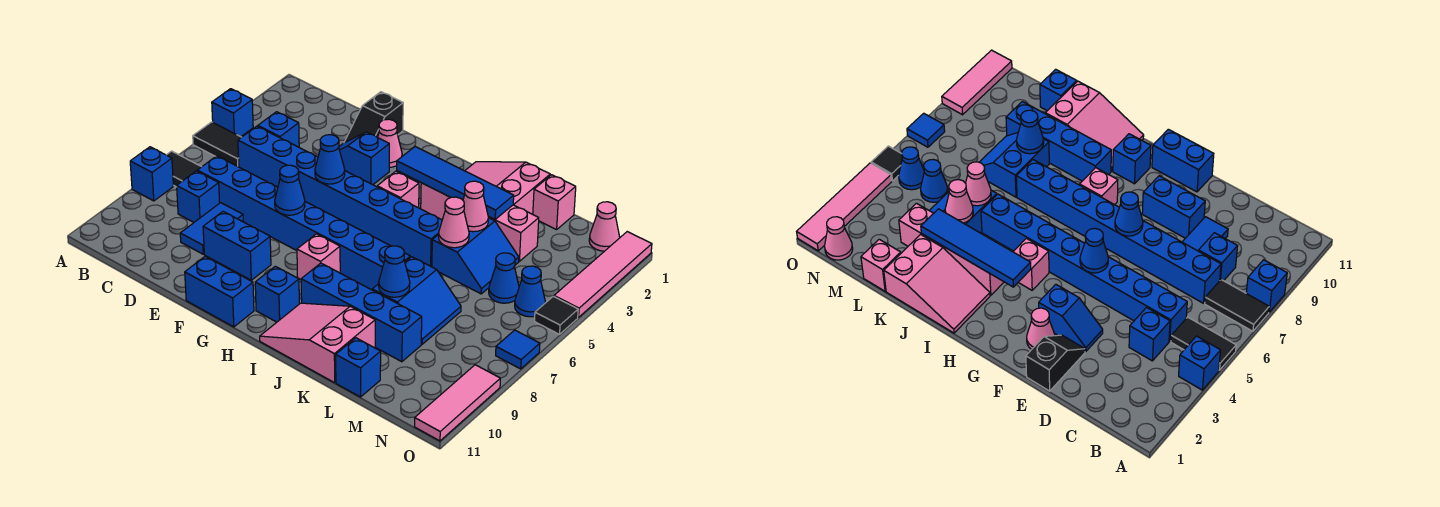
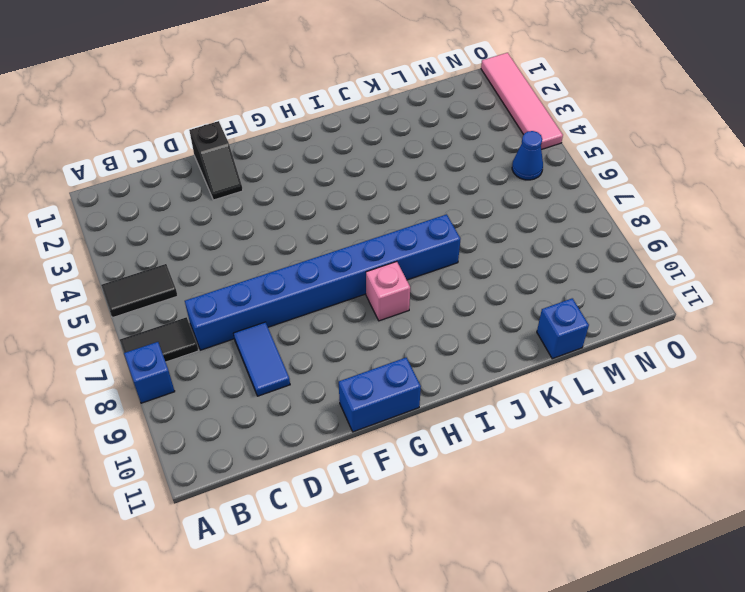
none -> blue brick A4 level 1
none -> blue brick C4 level 1
none -> blue brick C5:J5 level 1
none -> blue brick C8 level 1

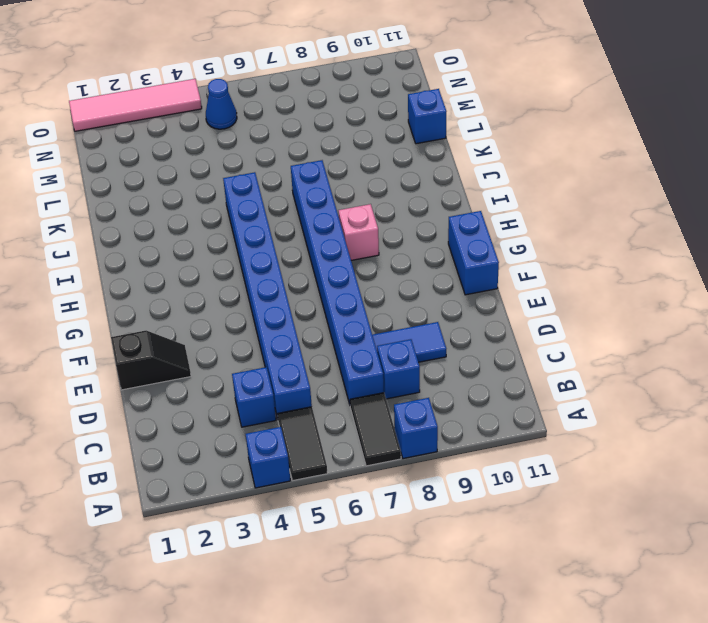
none -> blue slope E3:F3 level 1 top F
none -> blue brick E9:F9 level 1
none -> pink cone F2 level 1
none -> pink brick H4 level 1

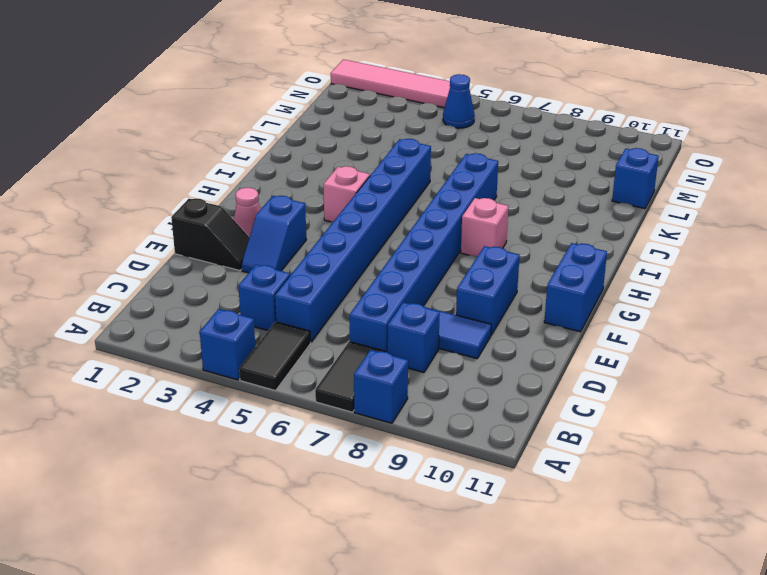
none -> blue brick H10 level 1
none -> pink slope I1:K2 level 1 top K
none -> pink brick I3:L3 level 1
none -> blue brick I9:L9 level 1

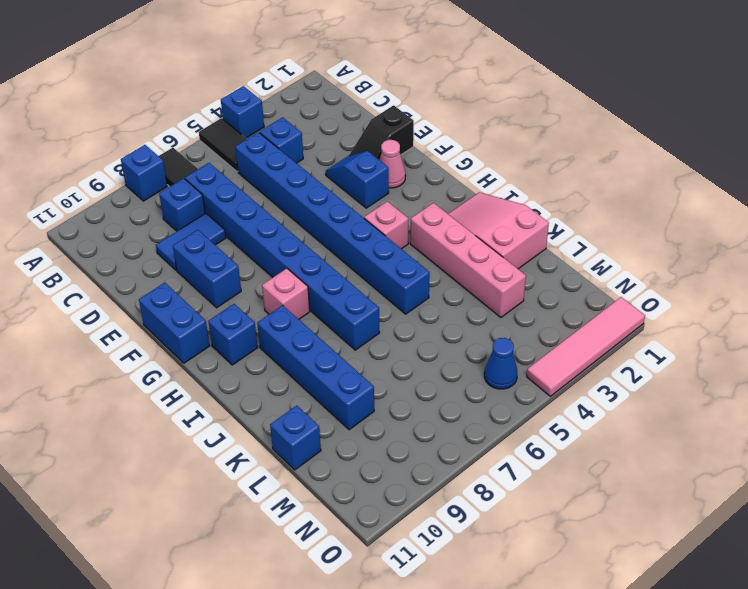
none -> pink slope I10:K11 level 1 top K
none -> blue slope K4:L5 level 1 top K
none -> blue slope K7:L8 level 1 top K
none -> pink brick L1 level 1

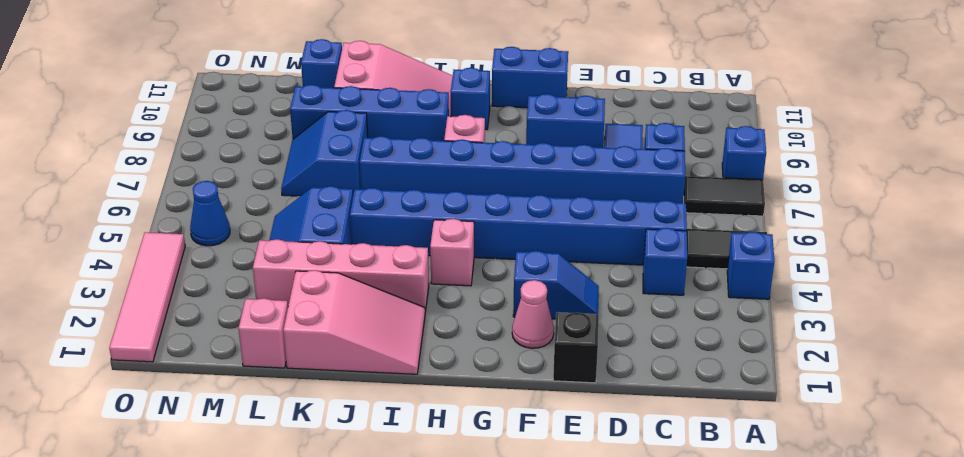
none -> blue cone M5 level 1
none -> pink cone N1 level 1
none -> black tile O5 level 1
none -> blue tile O7 level 1

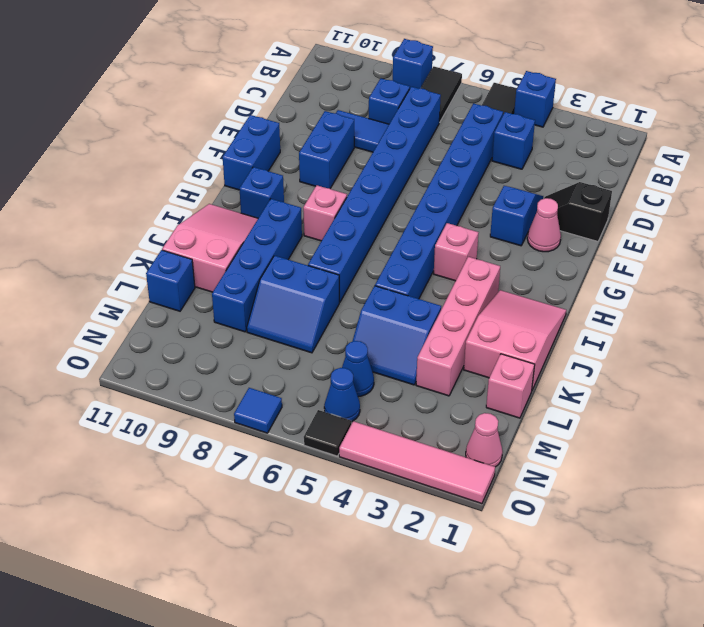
none -> pink tile O9:O11 level 1
none -> blue cone F5 level 2
none -> blue cone F7 level 2
none -> blue tile H3:K3 level 2

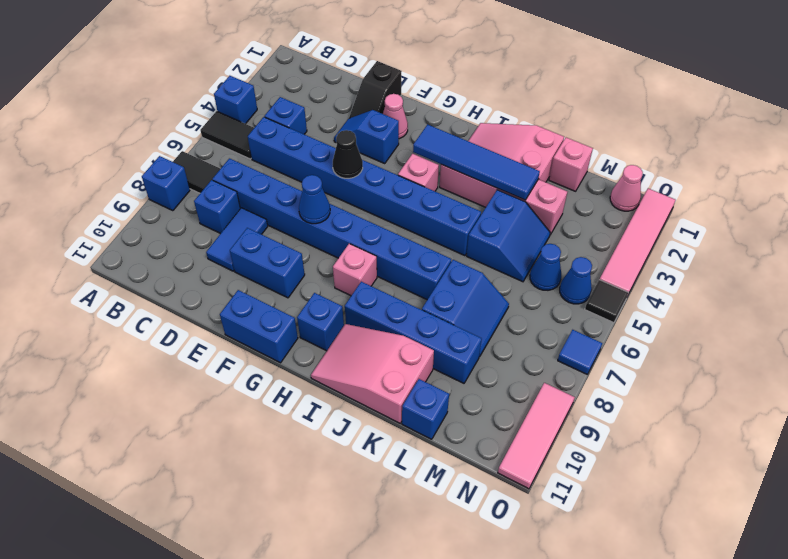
black cone F5 level 2 -> blue cone F5 level 2
none -> pink cone K4 level 2
none -> pink cone K5 level 2
none -> blue cone K8 level 2

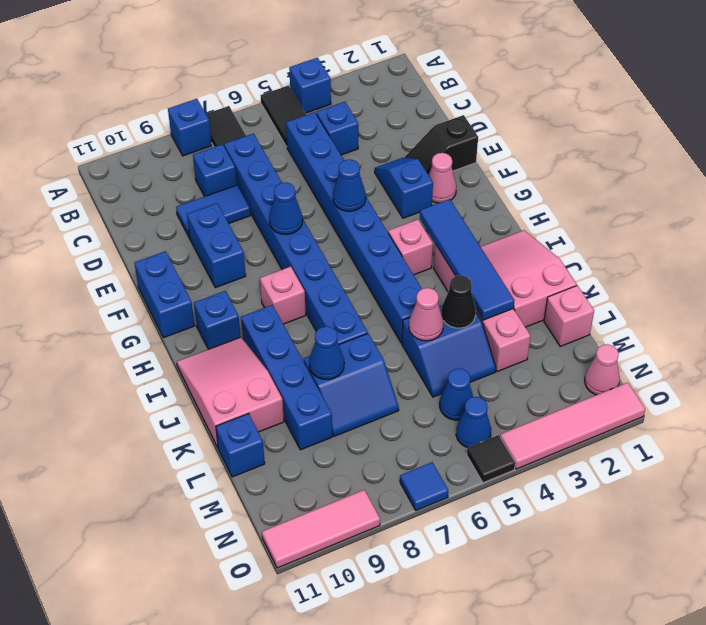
black cone K4 level 2 -> pink cone K4 level 2

